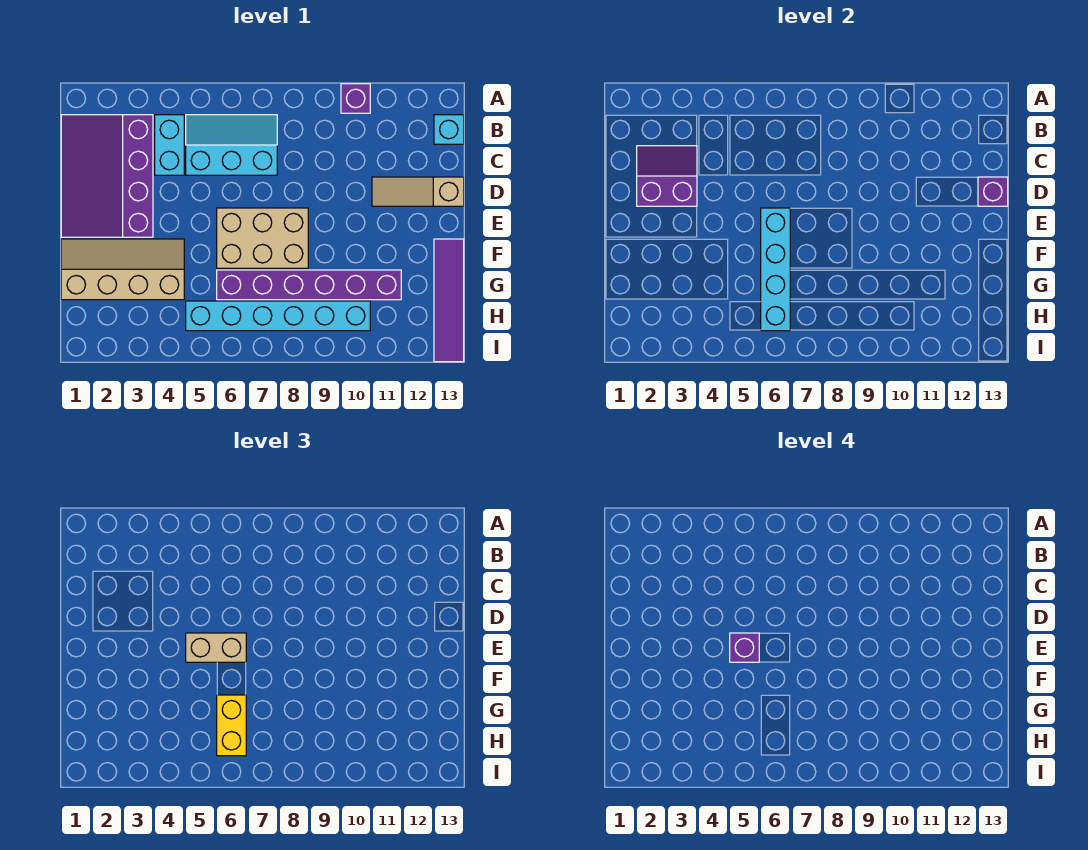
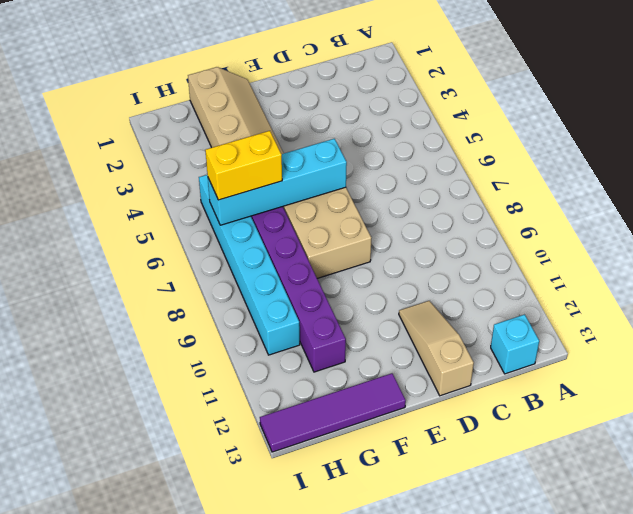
none -> purple brick A10 level 1
none -> purple slope B1:E3 level 1 top 3
none -> cyan brick B4:C4 level 1

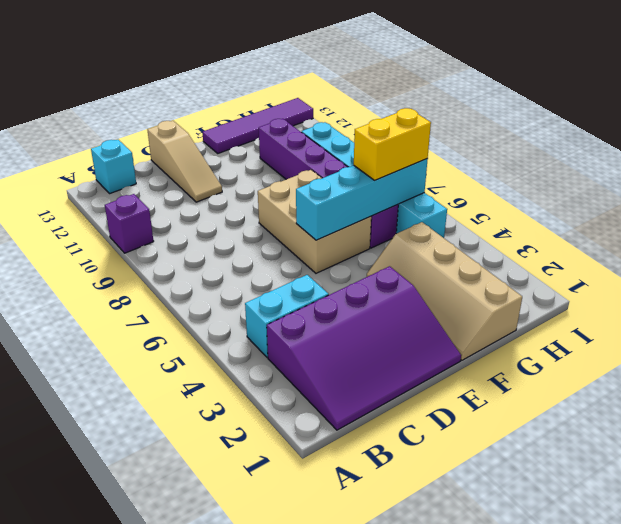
none -> cyan slope B5:C7 level 1 top C
none -> purple slope C2:D3 level 2 top D
none -> purple brick D13 level 2

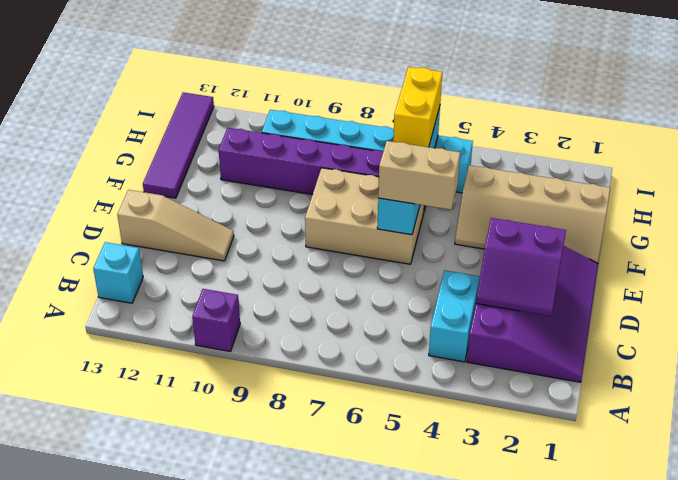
none -> cyan slope B5:C7 level 1 top C
none -> purple brick D13 level 2
none -> purple brick E5 level 4

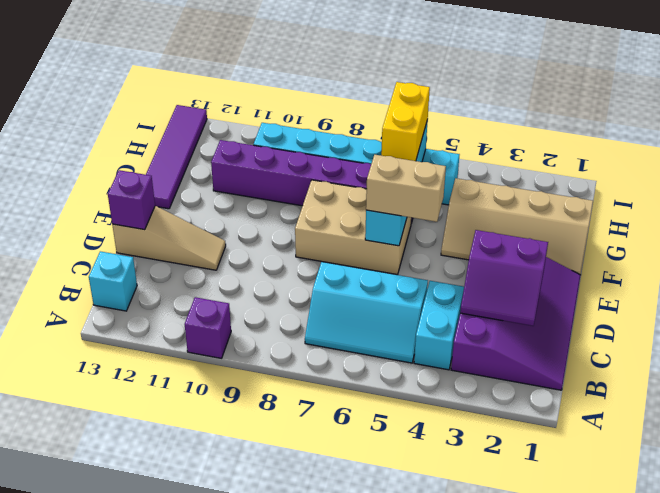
none -> purple brick E5 level 4

